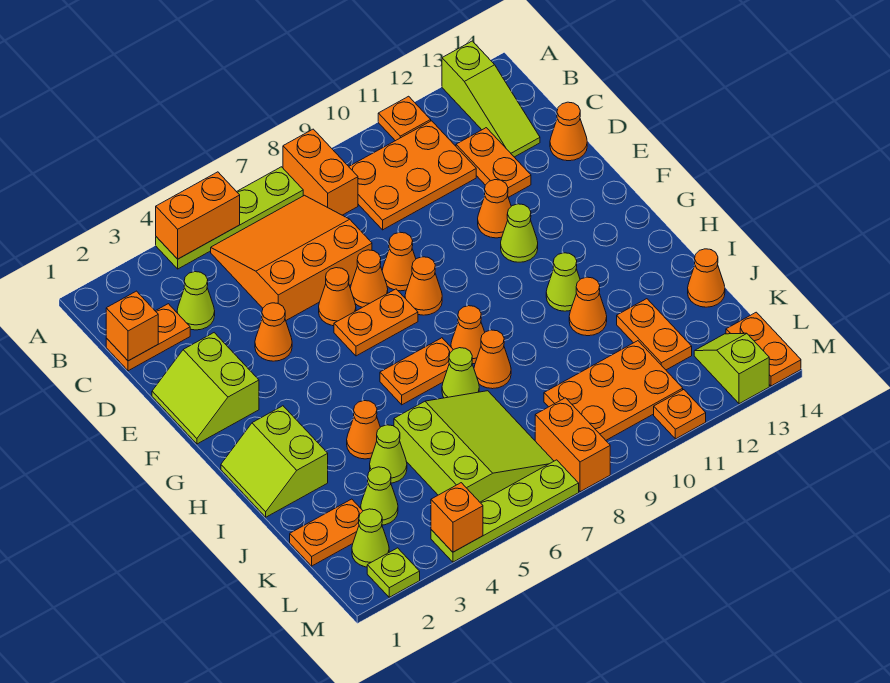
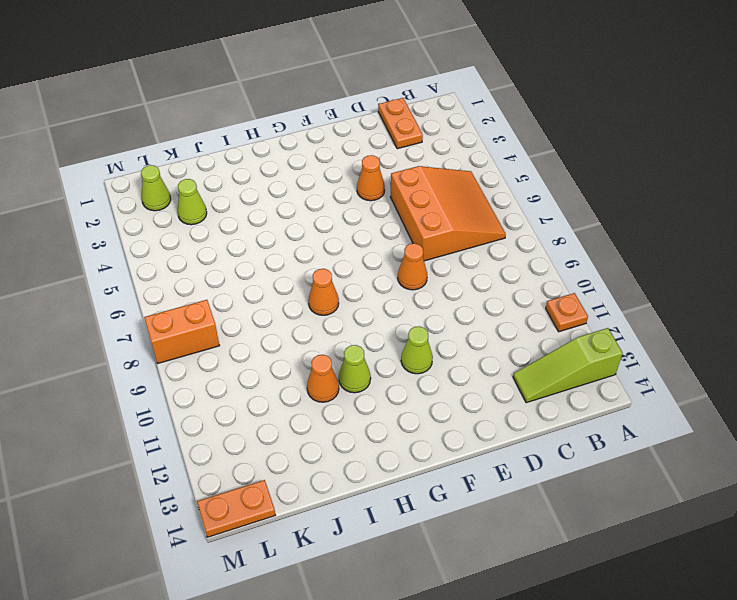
none -> lime plate A4:A7 level 1
none -> orange brick A8:B8 level 1
none -> orange plate B9:C11 level 1
none -> lime cone C3 level 1

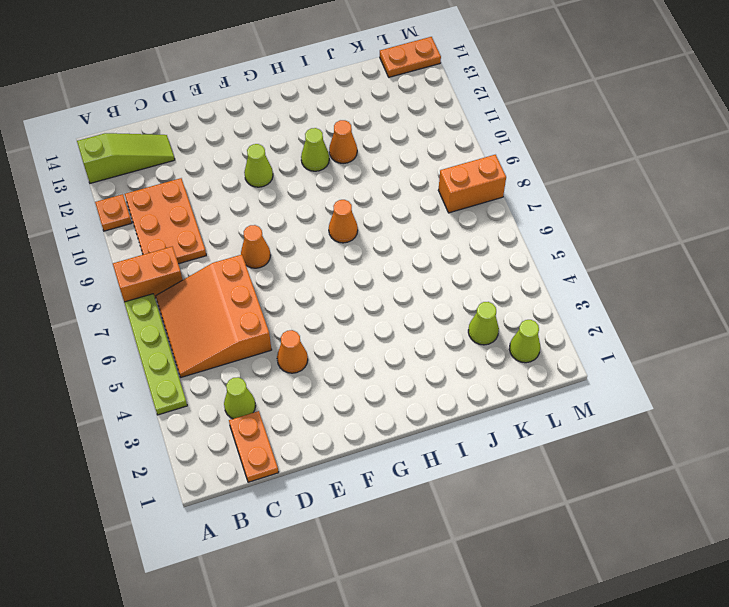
none -> orange plate C12:D12 level 1
none -> orange cone D14 level 1
none -> lime slope E1:F2 level 1 top 2
none -> orange cone E6 level 1

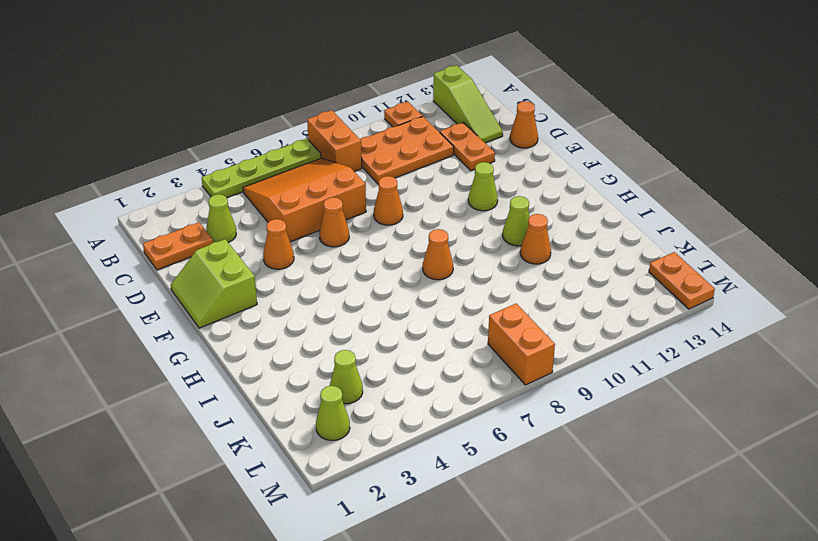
none -> orange cone E7 level 1
none -> orange cone E11 level 1
none -> orange plate F6:F7 level 1
none -> orange cone F8 level 1

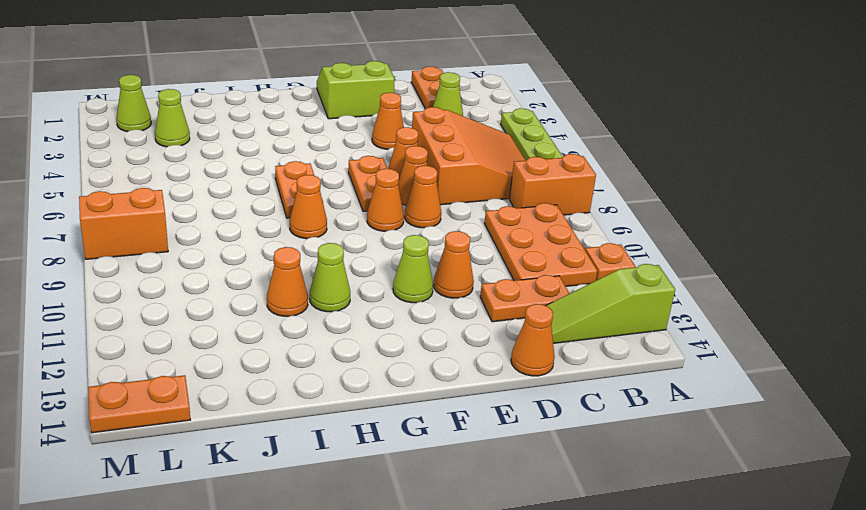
none -> lime slope H1:I2 level 1 top 2
none -> orange cone I4 level 1
none -> lime cone I7 level 1
none -> orange cone I8 level 1

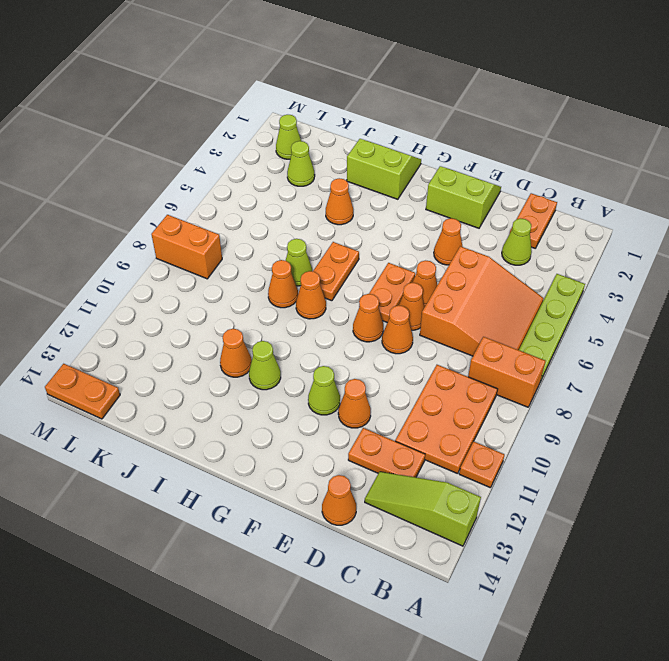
none -> lime cone J4 level 1
none -> lime slope J5:L7 level 1 top 5
none -> orange plate J12:K12 level 1
none -> orange cone J14 level 1

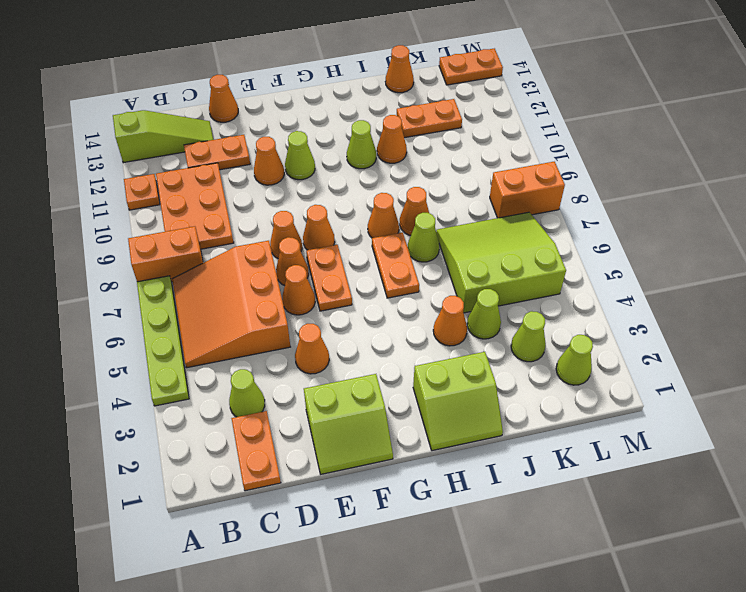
none -> orange plate K1:K2 level 1
none -> orange plate K9:L11 level 1
none -> lime slope L13:M13 level 1 top M
none -> lime plate M2 level 1

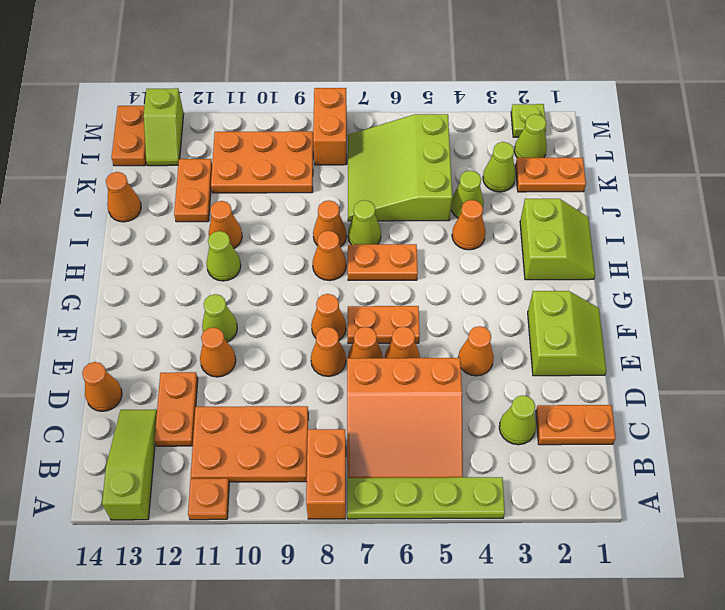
none -> lime plate M4:M7 level 1
none -> orange plate M11 level 1
none -> orange brick A4:A5 level 2
none -> orange brick C1 level 2

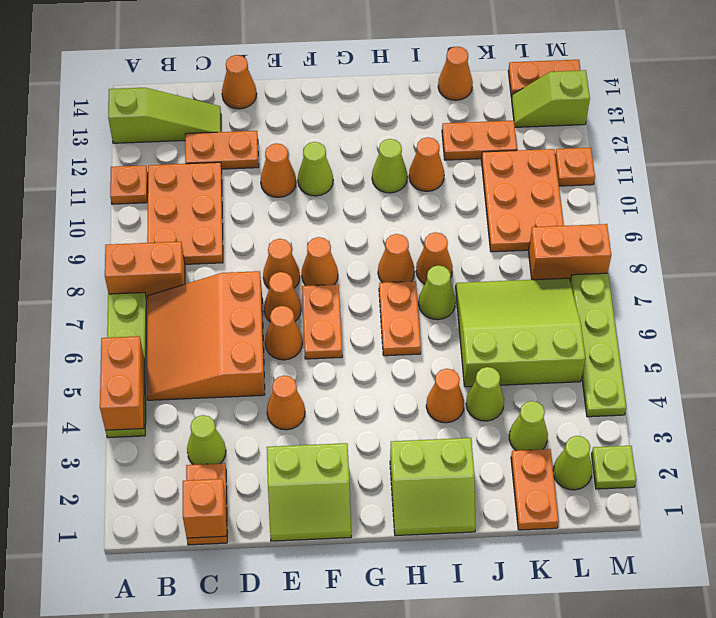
none -> orange brick M4 level 2

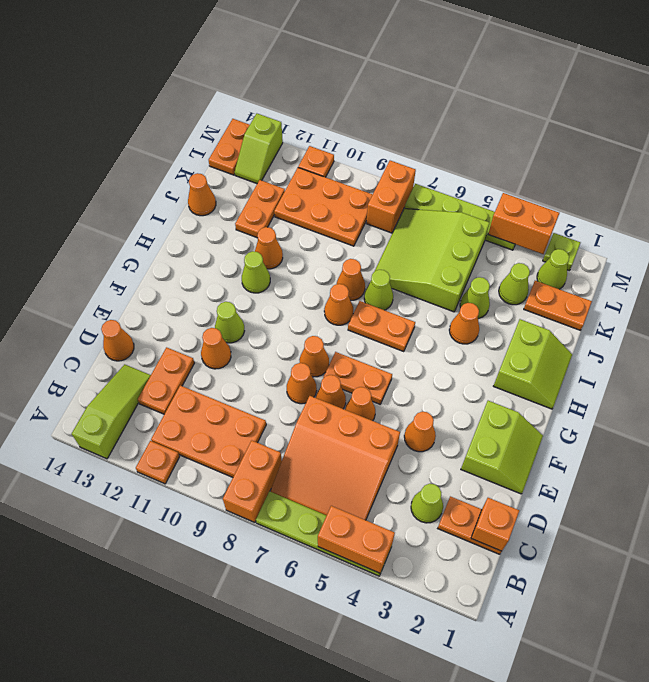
orange brick M3:M4 level 2 -> orange brick M4 level 2

